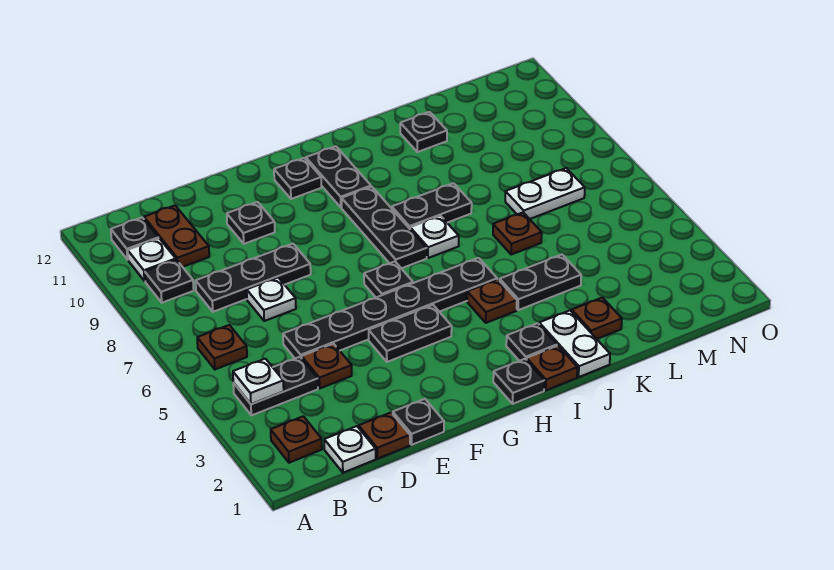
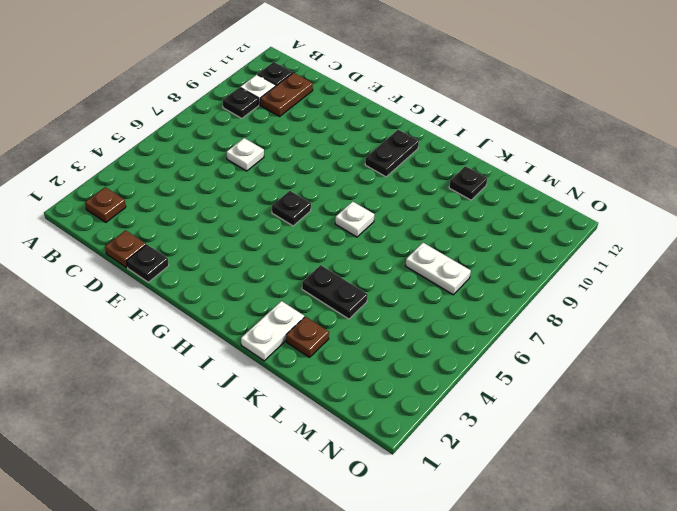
none -> black plate B4:C4 level 1
none -> brown plate B6 level 1
none -> white plate C1 level 1
none -> black plate C8:E8 level 1

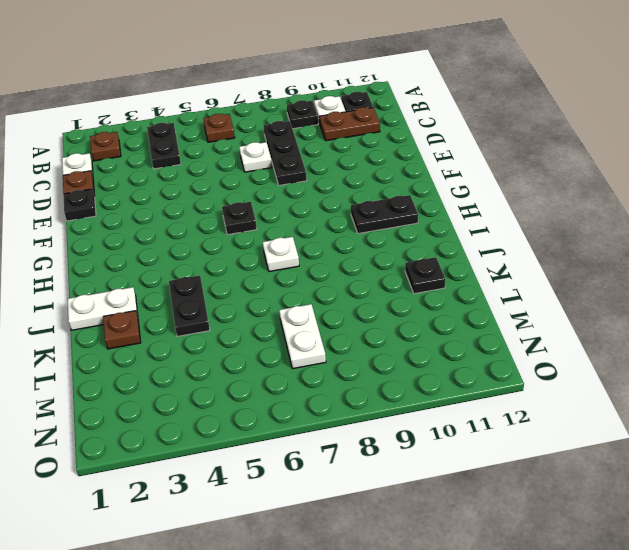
none -> brown plate D4 level 1
none -> black plate D5:I5 level 1
none -> black plate E10 level 1
none -> black plate F4:G4 level 1

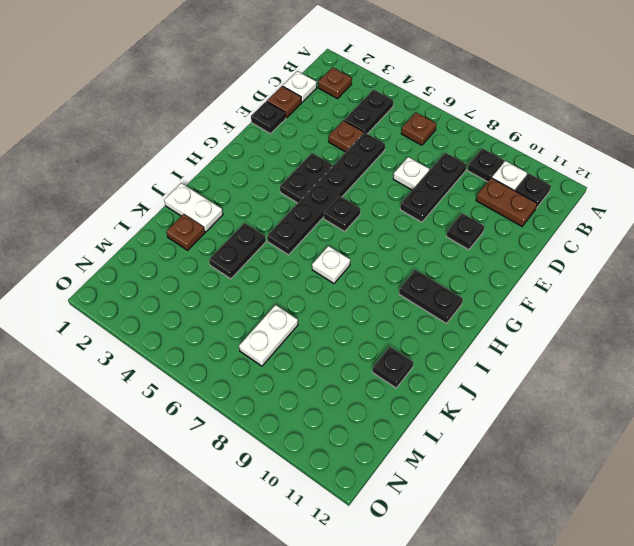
none -> black plate G11 level 1
none -> black plate H1 level 1
none -> black plate H7:H9 level 1
none -> brown plate I1 level 1

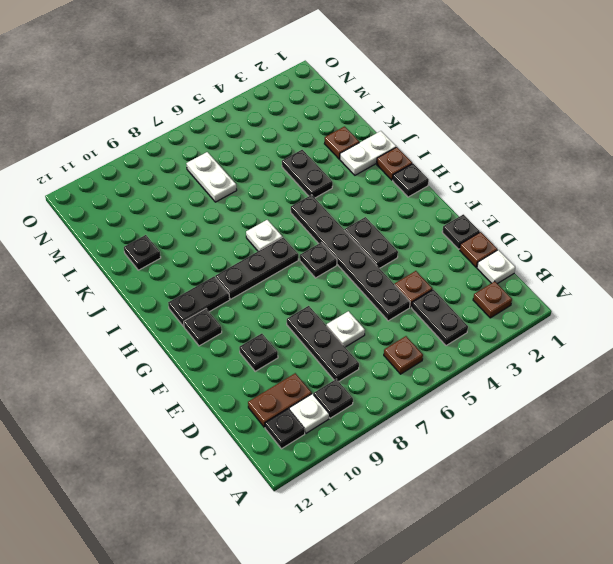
none -> black plate I2 level 1
none -> brown plate I4 level 1
none -> black plate I8:J8 level 1
none -> brown plate K6 level 1

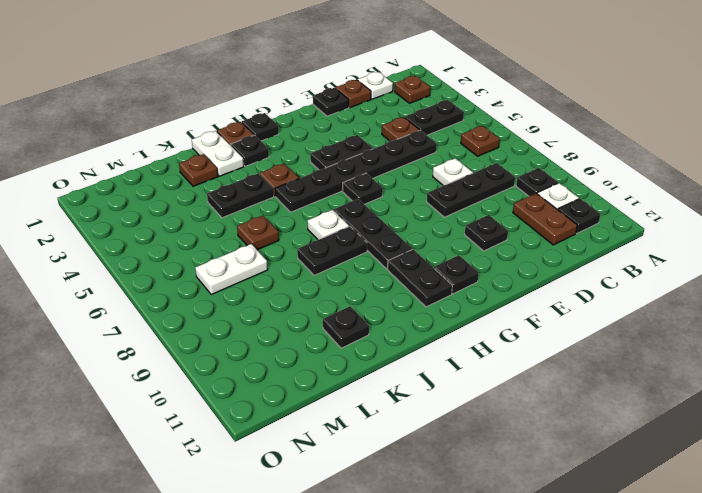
none -> white plate B4 level 2

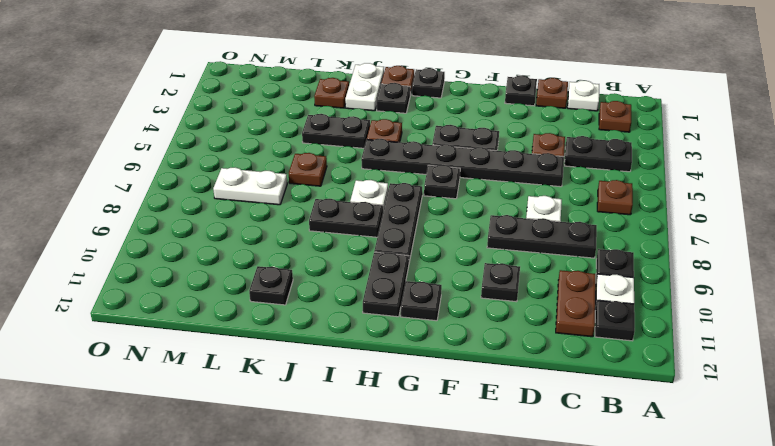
none -> white plate B4 level 2

